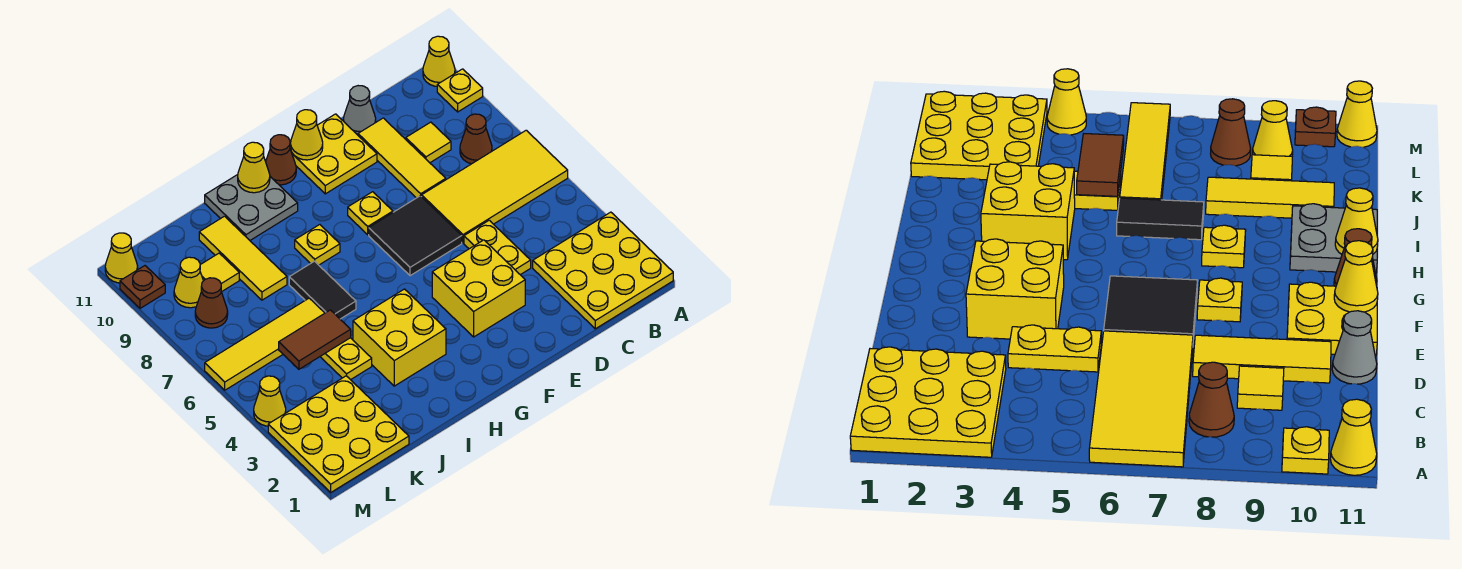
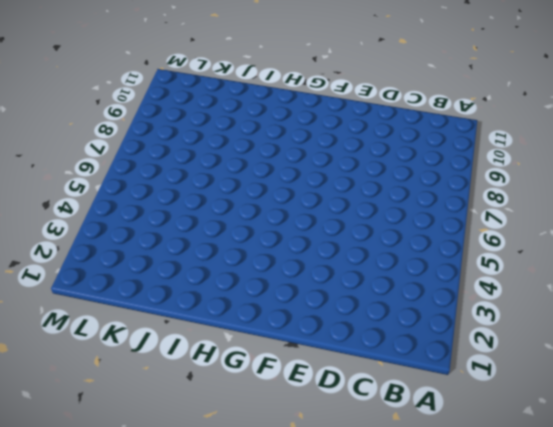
none -> yellow plate A1:C3 level 1
none -> yellow tile A6:D7 level 1
none -> yellow plate A10 level 1
none -> yellow cone A11 level 1

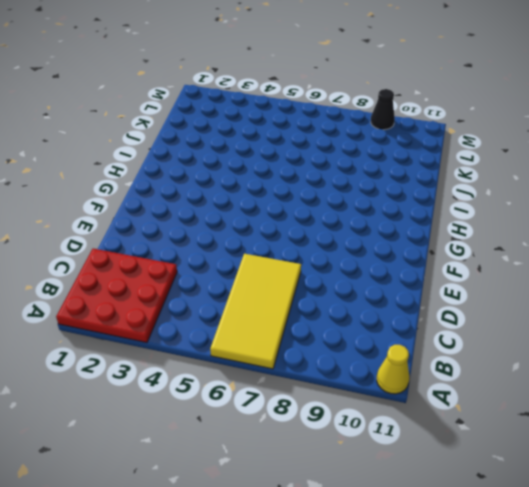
red plate A1:C3 level 1 -> yellow plate A1:C3 level 1
black cone M9 level 1 -> none
none -> yellow plate A10 level 1
none -> brown cone B8 level 1
none -> yellow tile C9 level 1
none -> yellow plate D4:D5 level 1

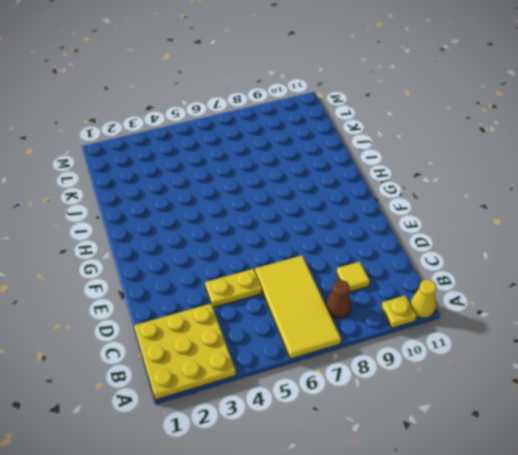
none -> yellow tile D8:D10 level 1
none -> grey cone D11 level 1
none -> yellow brick E3:F4 level 1
none -> black tile E6:F7 level 1

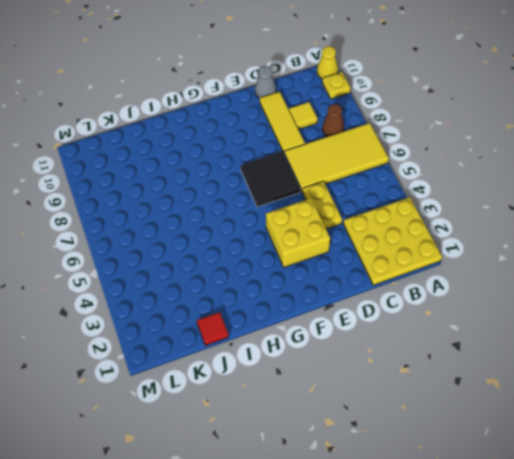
red tile J1 level 1 -> none
none -> yellow plate E10:F11 level 1
none -> yellow plate F8 level 1
none -> brown cone G11 level 1
none -> yellow brick H3:I4 level 1

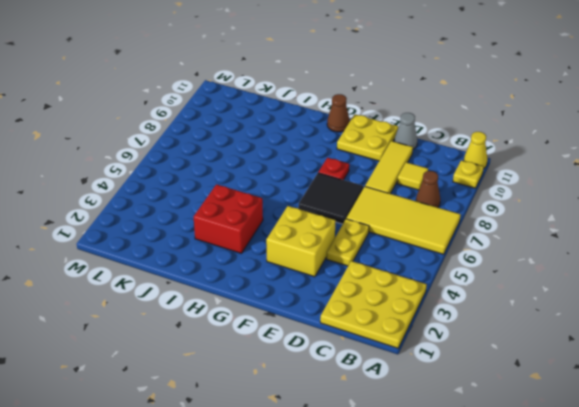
red plate F8 level 1 -> yellow plate F8 level 1
red brick H3:I4 level 1 -> yellow brick H3:I4 level 1
none -> yellow plate H8 level 1
none -> grey plate H10:I11 level 1
none -> black tile I6:I7 level 1
none -> yellow plate J4:J5 level 1

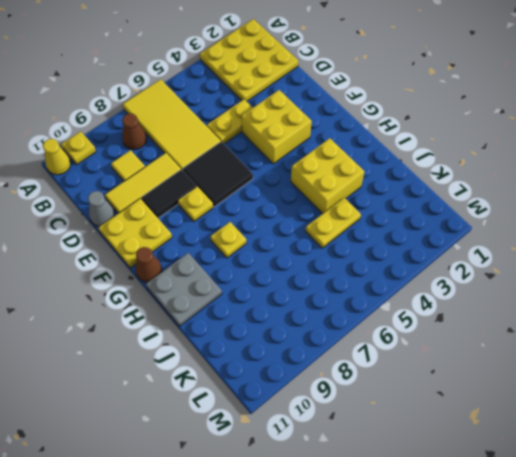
black tile E8:E9 level 1 -> black tile I6:I7 level 1
none -> yellow tile J6:M6 level 1
none -> yellow tile J8:J10 level 1
none -> yellow plate K1:M3 level 1
none -> yellow tile K9 level 1

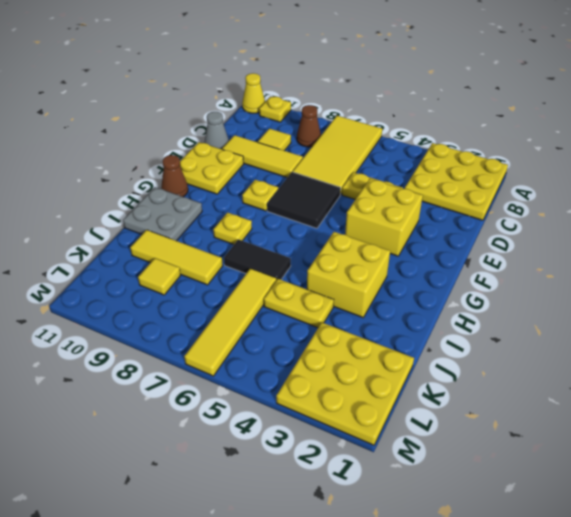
none -> brown cone L8 level 1
none -> yellow cone L9 level 1
none -> yellow cone M4 level 1
none -> brown plate M10 level 1

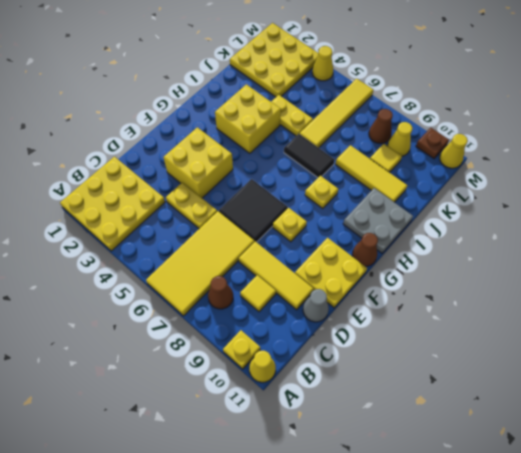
none -> yellow cone F11 level 2
none -> yellow cone H11 level 2
none -> brown tile J5:K5 level 2

